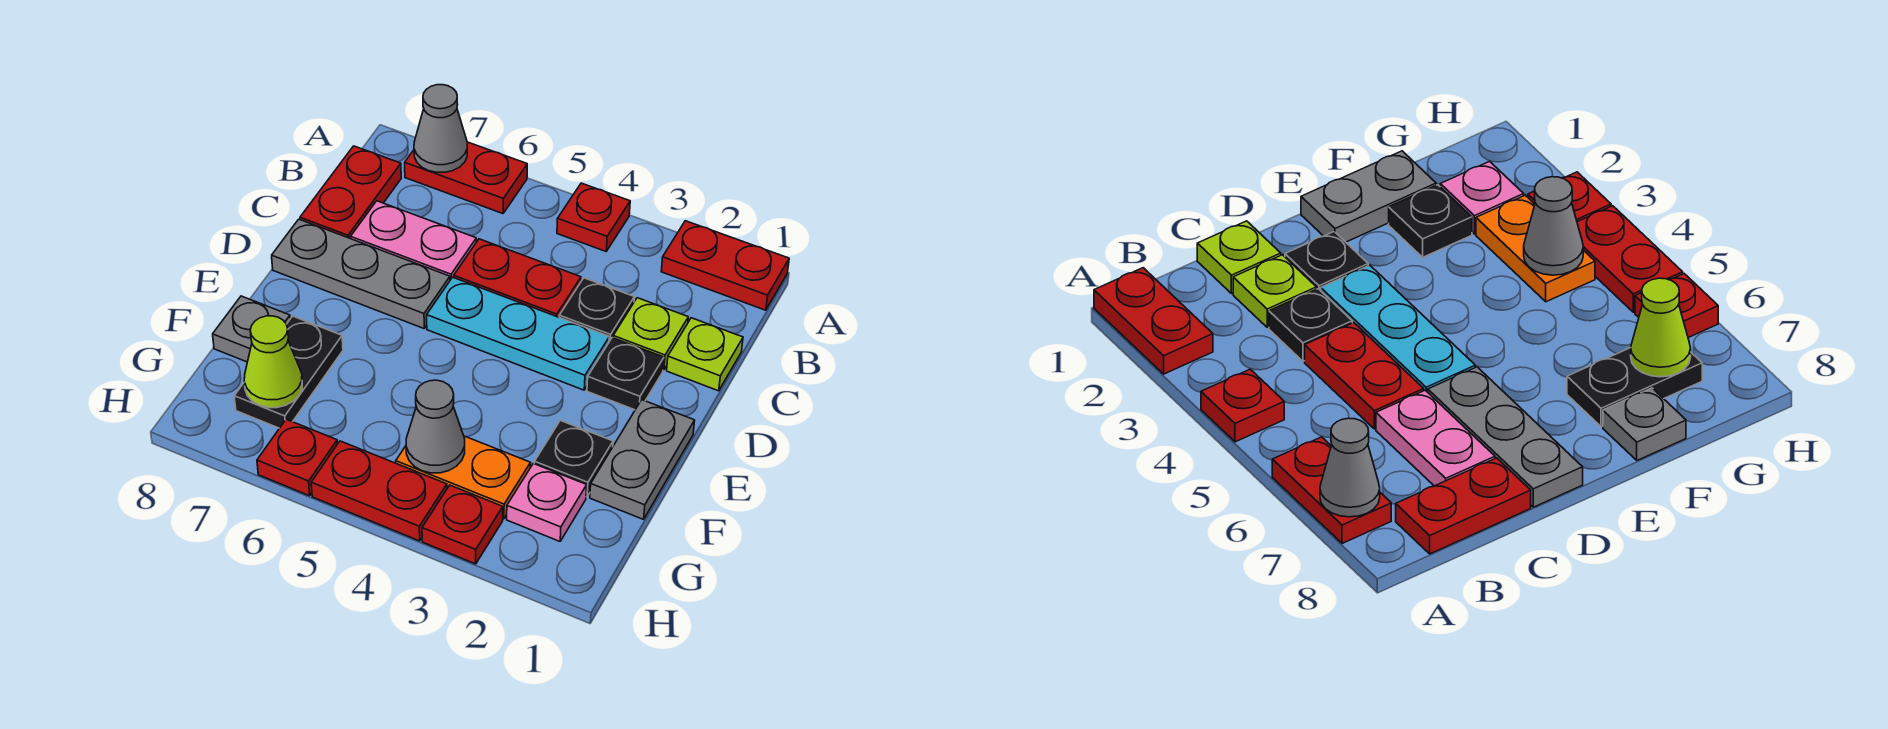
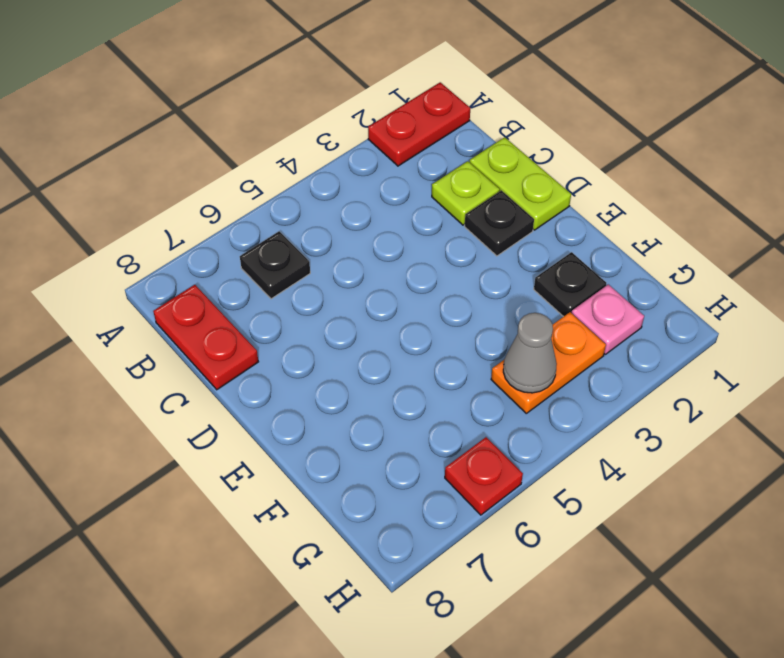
black plate B6 level 1 -> black plate C3 level 1
lime plate C1:D1 level 1 -> lime plate C1 level 1
none -> red plate A4 level 1
none -> red plate A6:A7 level 1
none -> red plate C4:C5 level 1

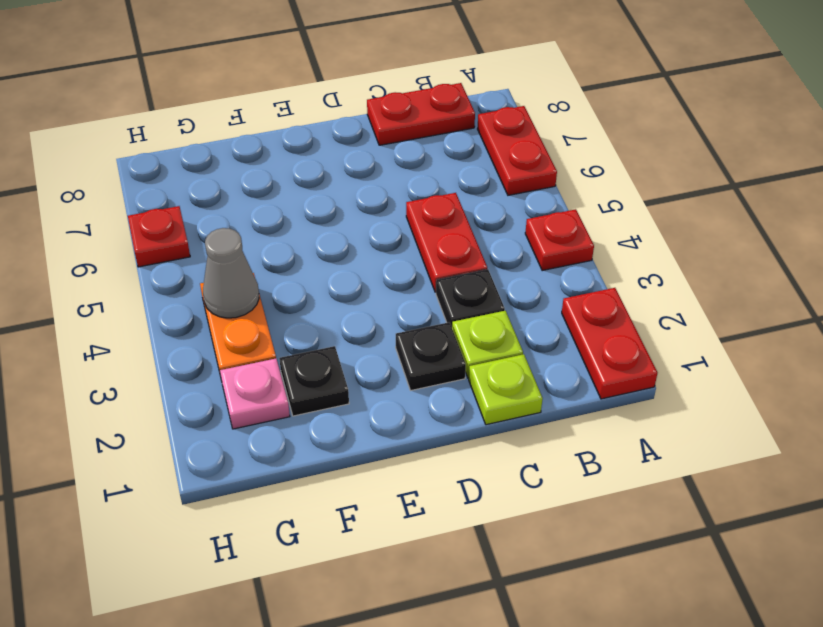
none -> pink plate C6:C7 level 1
none -> cyan plate D3:D5 level 1
none -> grey plate D6:D8 level 1

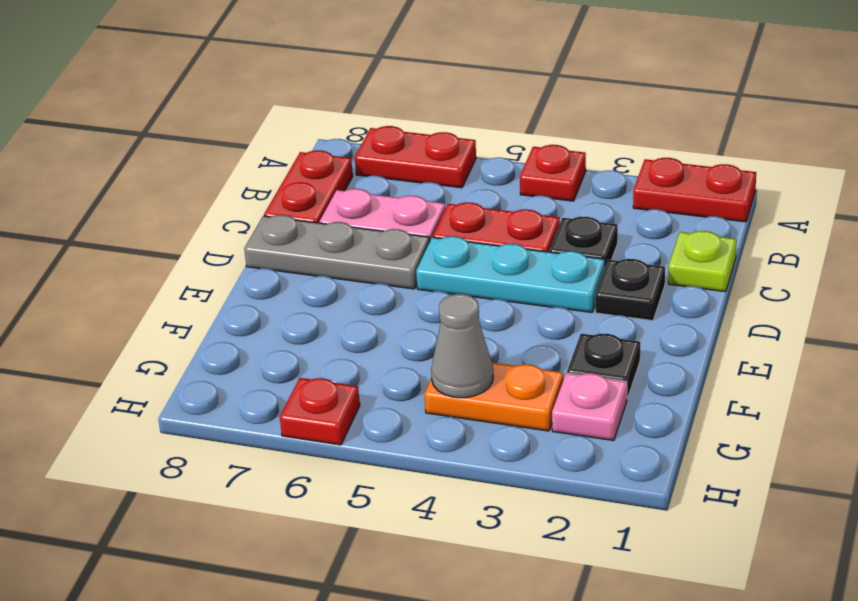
none -> lime plate C2 level 1
none -> grey plate E1:F1 level 1
none -> black plate F7:G7 level 1

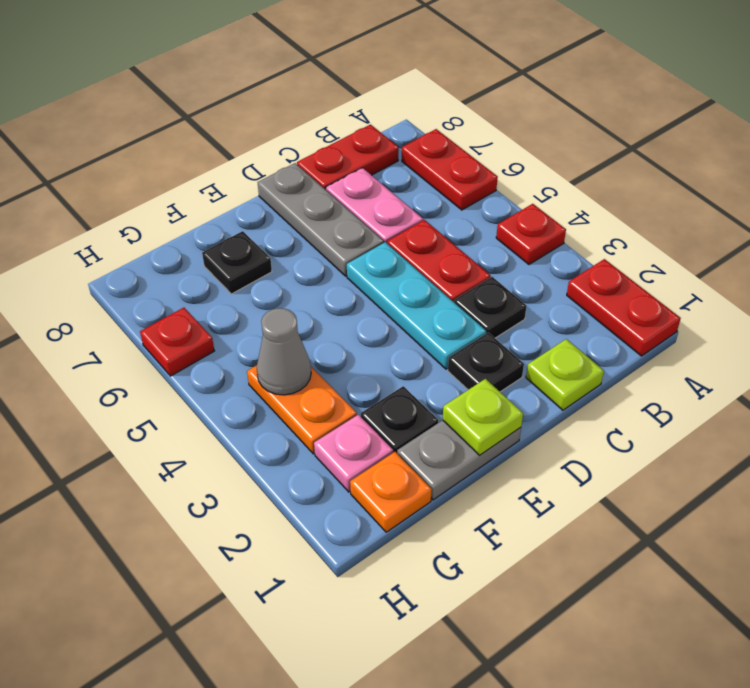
lime plate E1 level 2 -> lime plate C2 level 1
black plate F7 level 1 -> black plate F7:G7 level 1
orange plate G1 level 1 -> none
none -> grey plate F8 level 1
none -> red plate H3 level 1
none -> red plate H4:H5 level 1

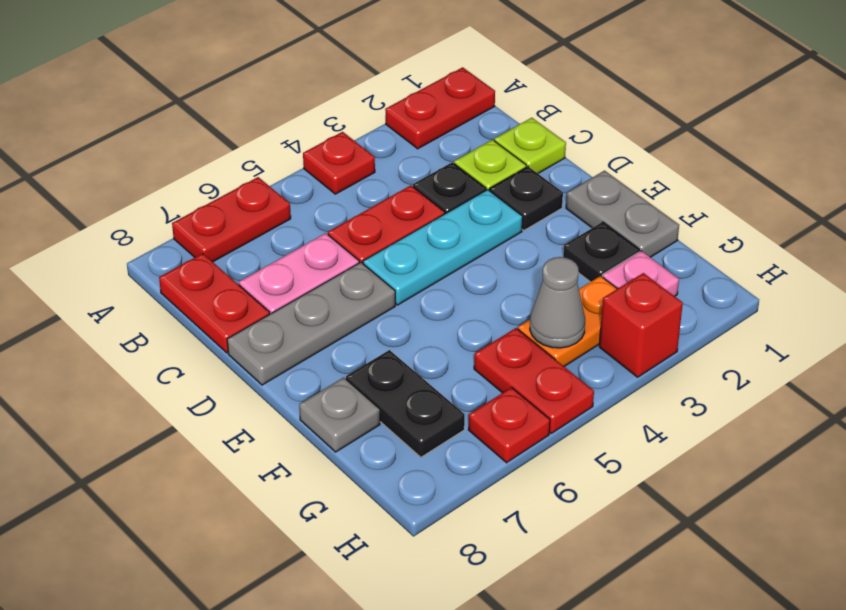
red plate G5:H5 level 1 -> red plate H4:H5 level 1
red brick H3 level 1 -> red plate H3 level 1
none -> grey cone A7 level 2
none -> lime cone G7 level 2

